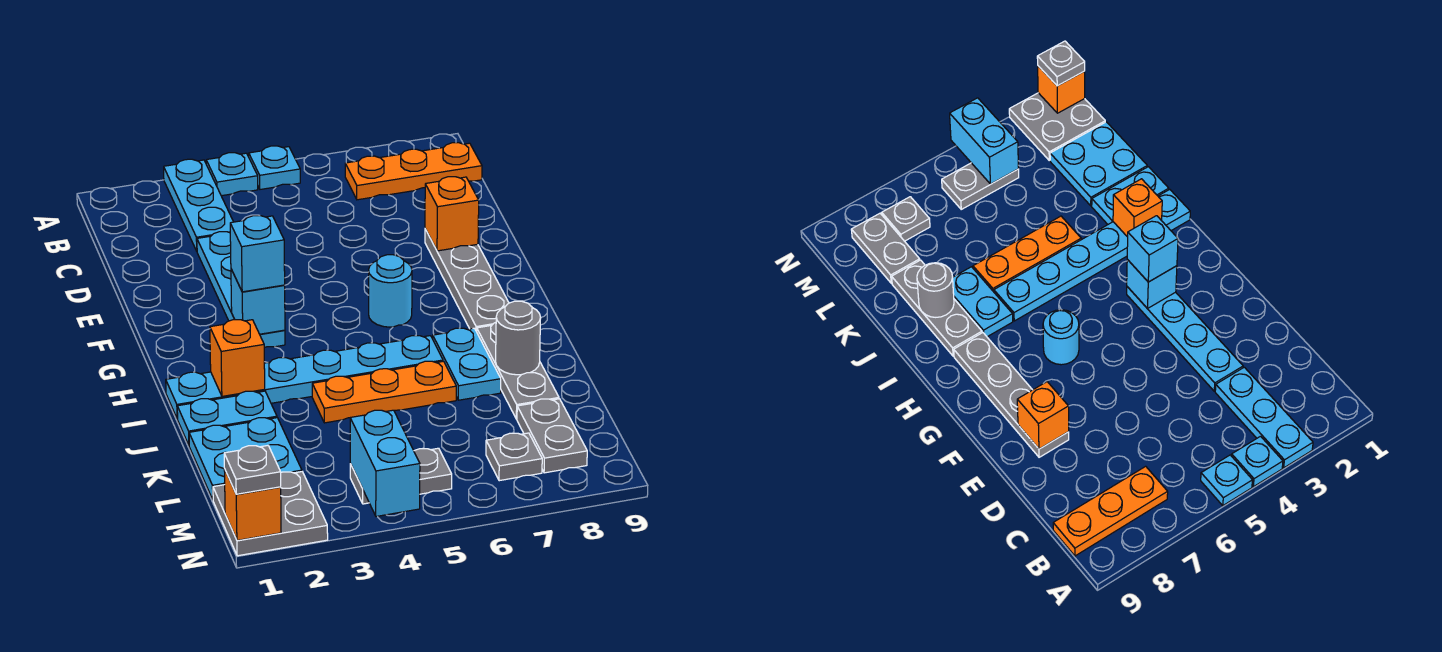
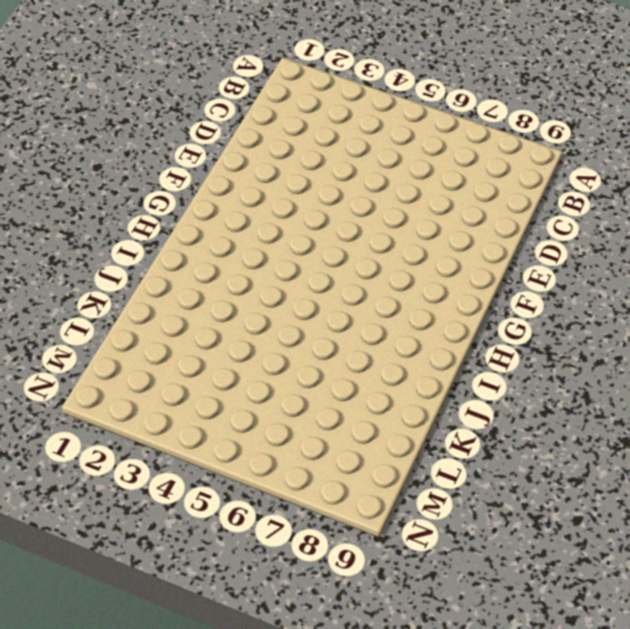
none -> cyan plate A3:C3 level 1
none -> cyan plate A4 level 1
none -> cyan plate A5 level 1

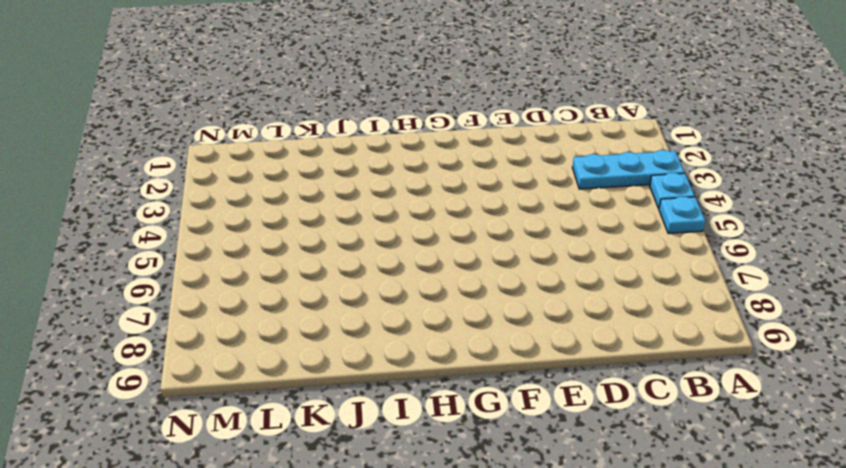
none -> orange plate B7:B9 level 1
none -> cyan plate D3:G3 level 1
none -> grey plate E8:H8 level 1

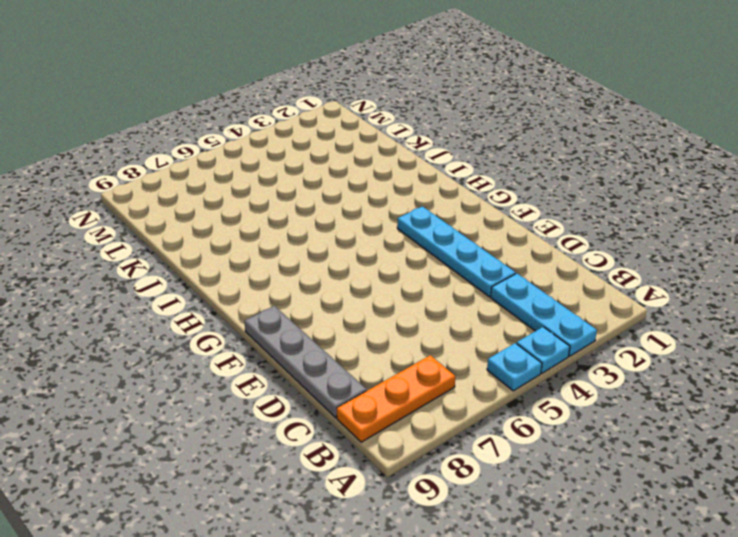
grey plate C9:F9 level 1 -> grey plate E8:H8 level 1
none -> cyan round brick G6 level 1
none -> cyan plate I1:I6 level 1
none -> cyan plate I7:J7 level 1

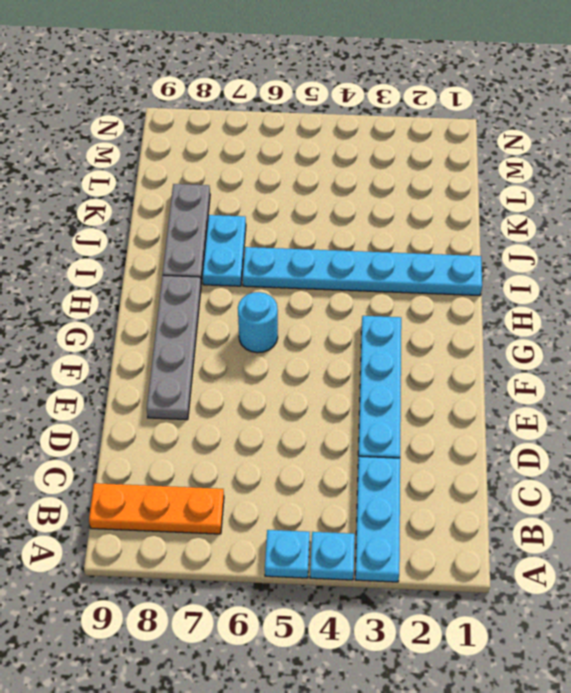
none -> cyan plate J1:J2 level 1
none -> orange plate J4:J6 level 1
none -> cyan plate K1:L2 level 1

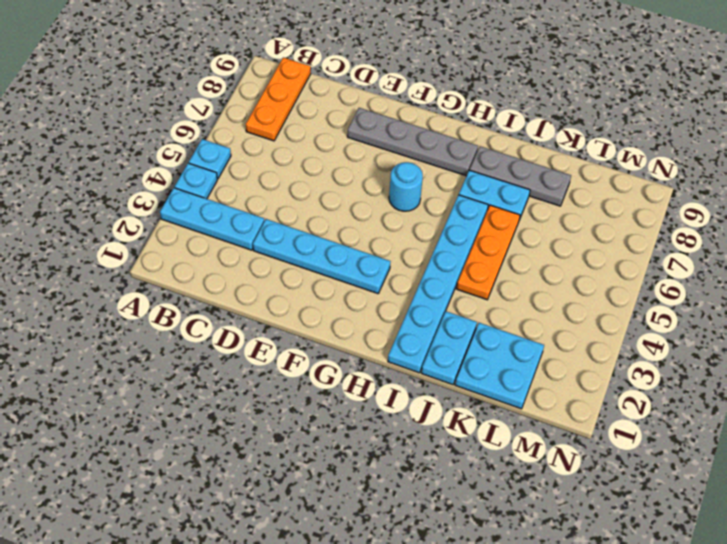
none -> grey plate L8:M8 level 1
none -> grey plate M1:N2 level 1
none -> grey plate M4:M5 level 1

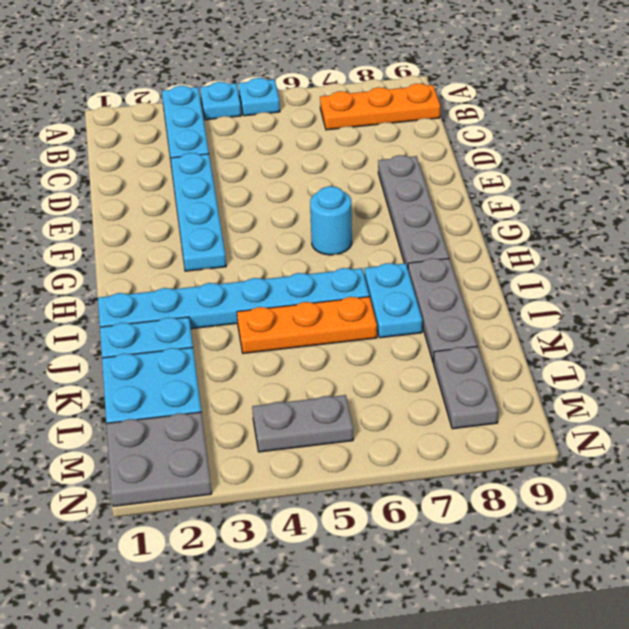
none -> grey plate M7 level 1
none -> orange brick E8 level 2
none -> cyan brick G3 level 2

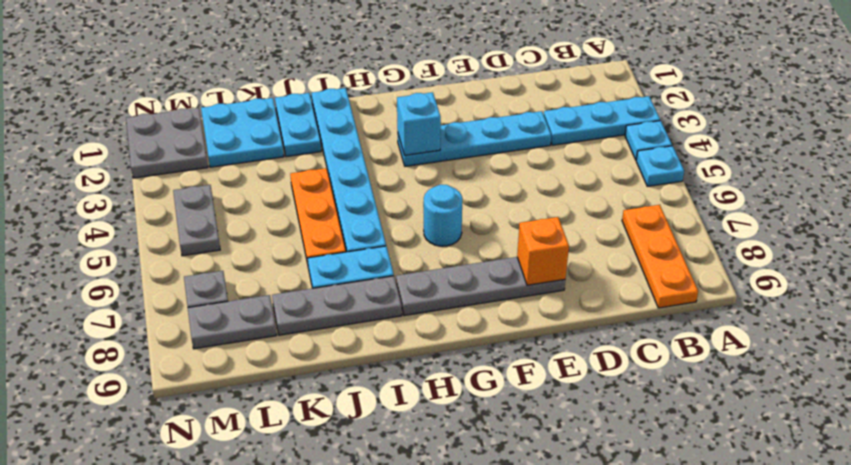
none -> orange brick I2 level 2
none -> grey round brick J8 level 2
none -> cyan brick M4:N4 level 2

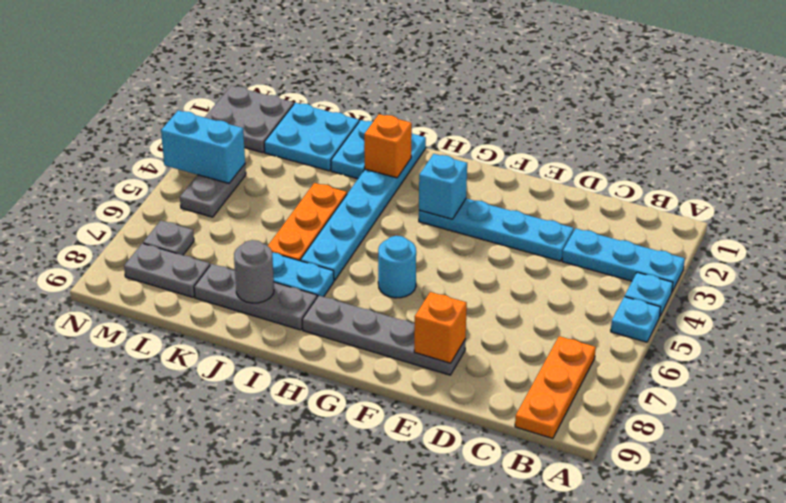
none -> orange brick N1 level 2
none -> cyan brick G3 level 3
none -> grey plate N1 level 3

